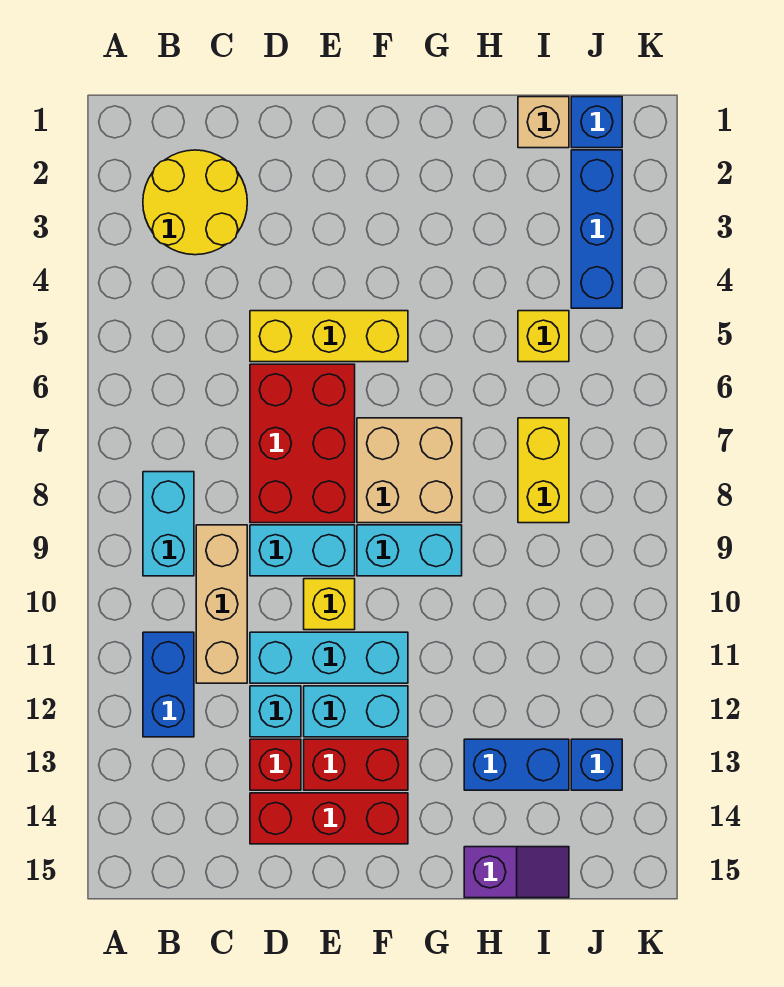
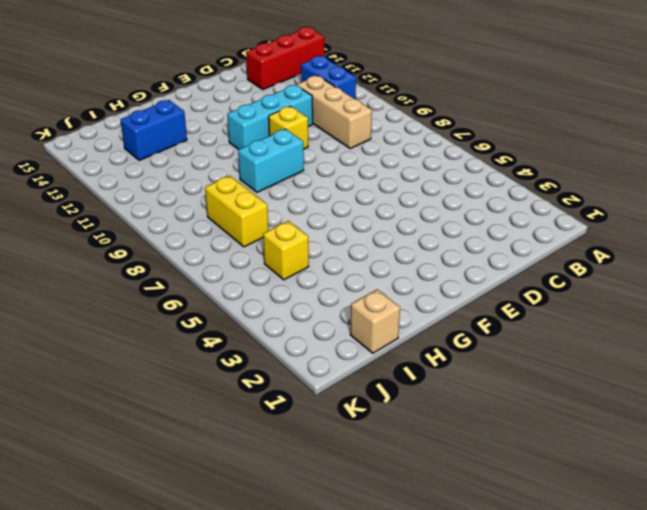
red brick A14:C14 level 1 -> red brick D14:F14 level 1
none -> yellow round brick B2:C3 level 1
none -> cyan brick B8:B9 level 1
none -> yellow brick D5:F5 level 1

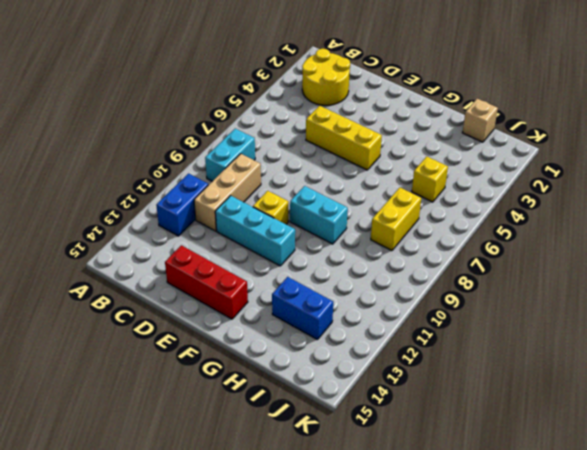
none -> red brick D6:E8 level 1
none -> cyan brick D9:E9 level 1
none -> cyan brick D12 level 1

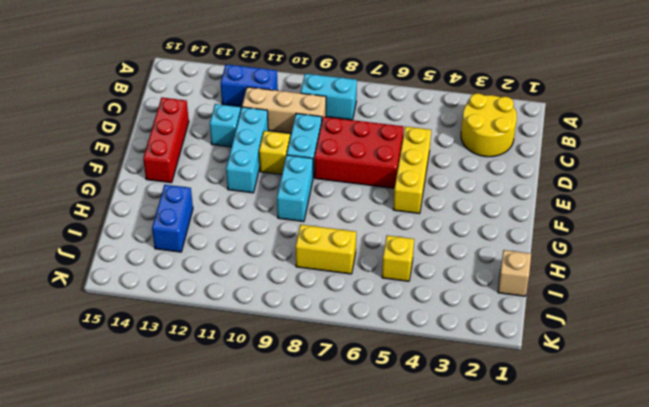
none -> red brick D13 level 1
none -> cyan brick E12:F12 level 1
none -> red brick E13:F13 level 1

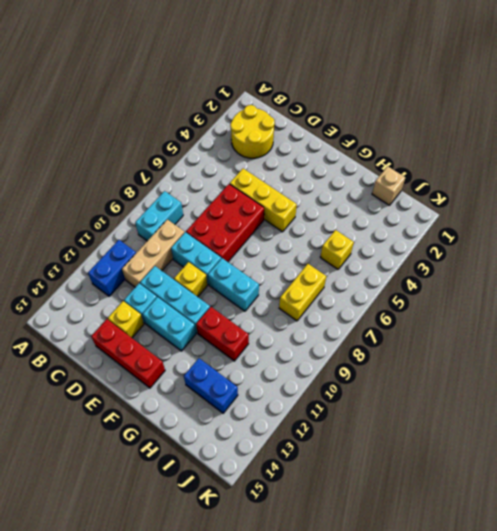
yellow brick D13 level 1 -> red brick D13 level 1
red brick G11:H11 level 1 -> red brick E13:F13 level 1
none -> tan brick F7:G8 level 1
none -> purple slope H15:I15 level 1 top H
none -> blue brick J1 level 1

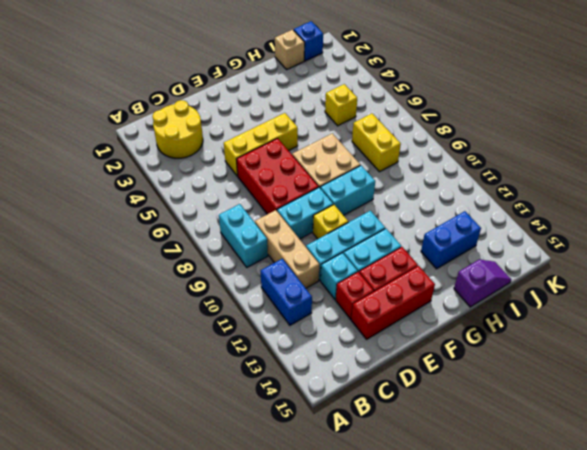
none -> blue brick J2:J4 level 1
none -> blue brick J13 level 1

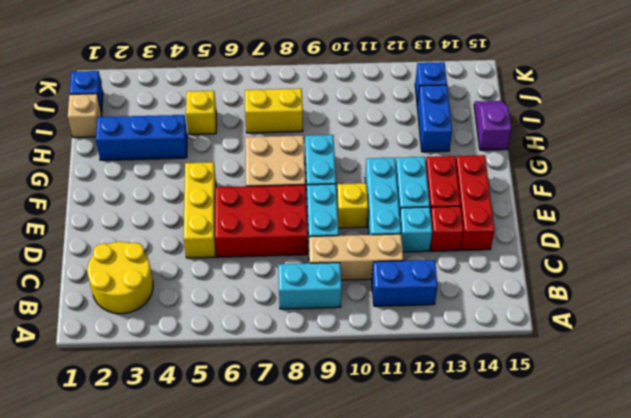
blue brick H2:H4 level 1 -> blue brick J2:J4 level 1

